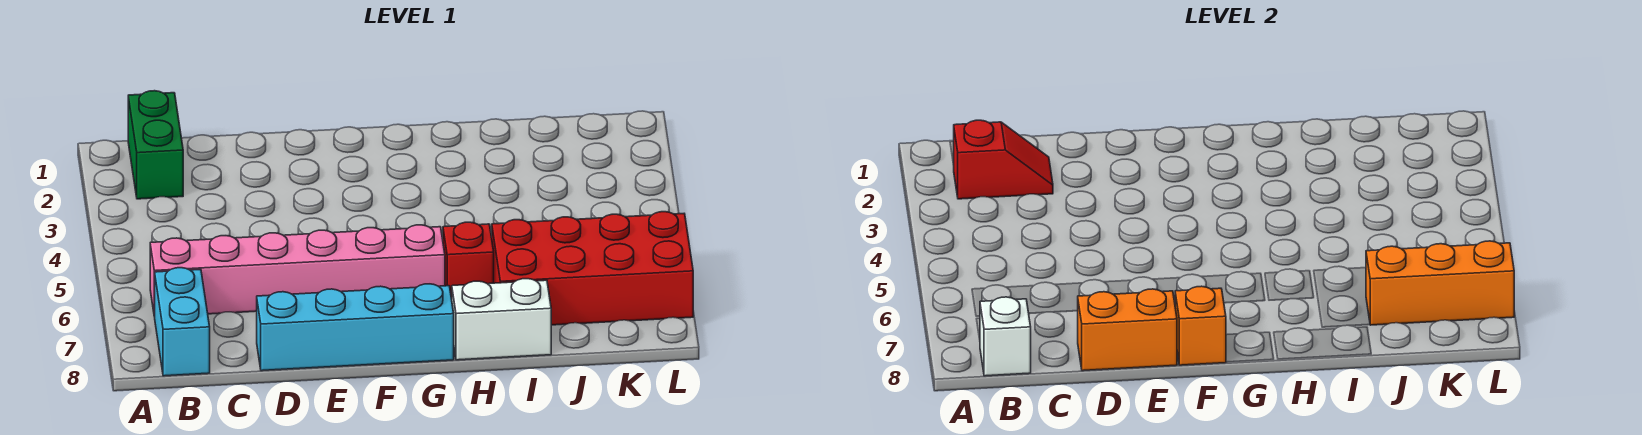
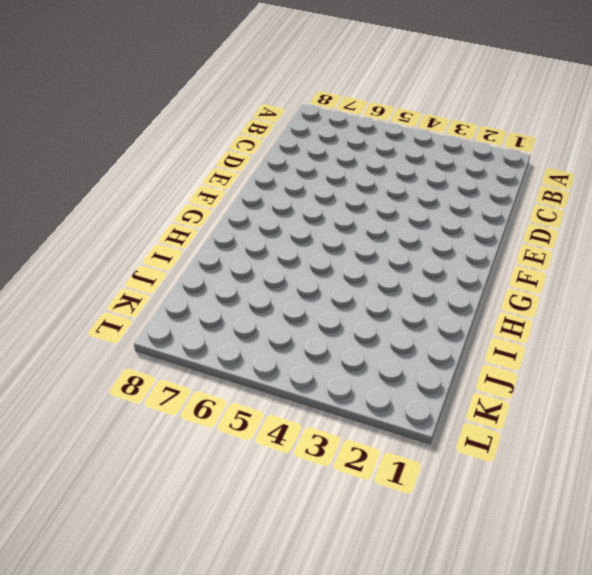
none -> green brick B1:B2 level 1
none -> pink brick B6:G6 level 1
none -> cyan brick B7:B8 level 1

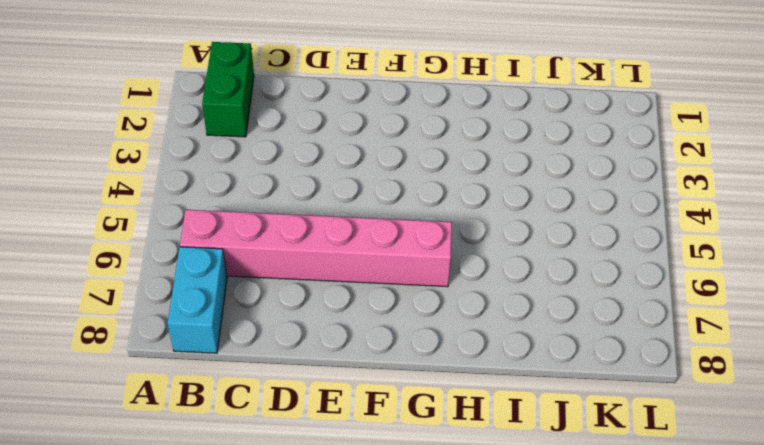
none -> cyan brick D8:G8 level 1
none -> red brick H6 level 1
none -> white brick H8:I8 level 1

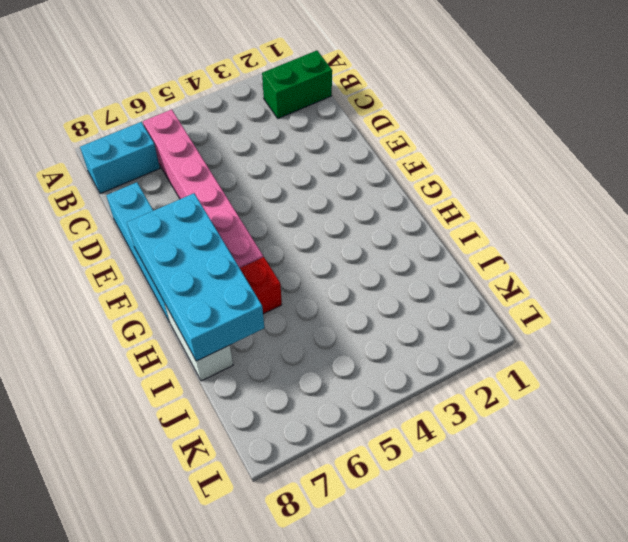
cyan brick F7:I8 level 2 -> orange brick F8 level 2
none -> red brick I6:L7 level 1
none -> red slope B2:C2 level 2 top B
none -> white brick B8 level 2

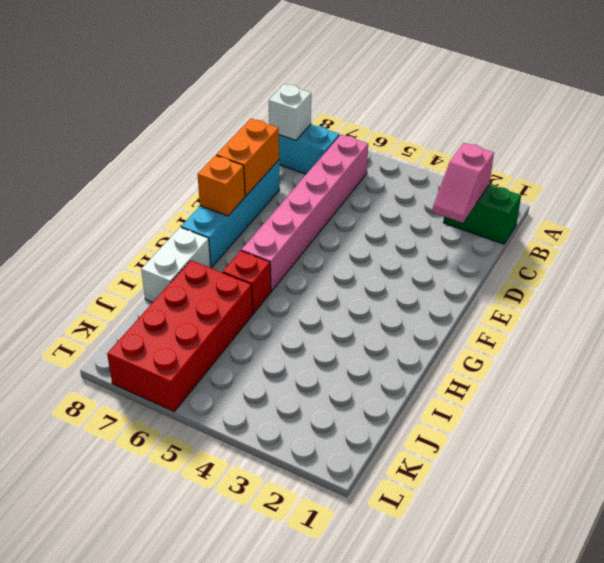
pink slope B2:C2 level 2 top B -> red slope B2:C2 level 2 top B
none -> orange brick J7:L7 level 2

